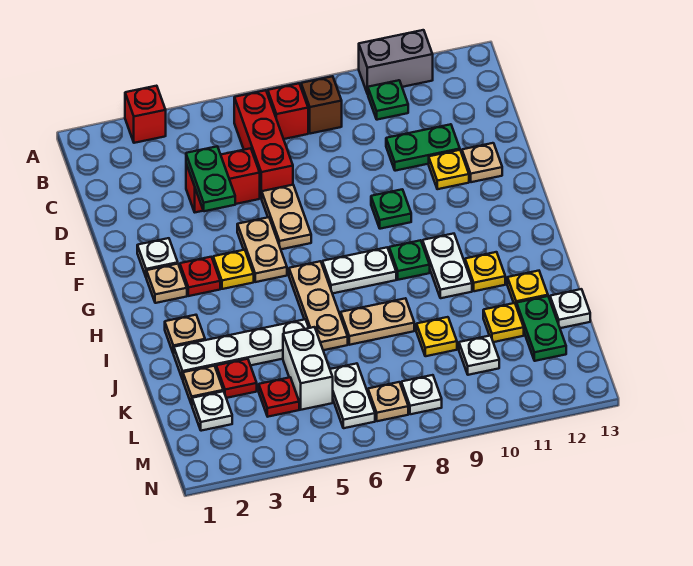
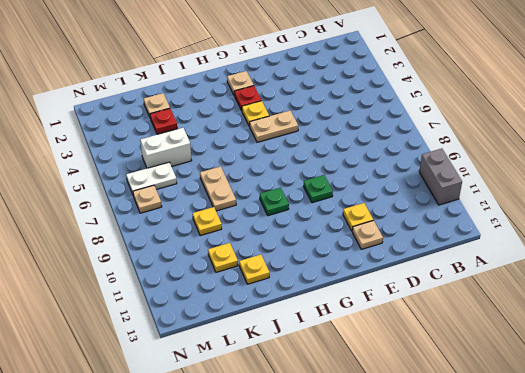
none -> red brick A3 level 1
none -> red brick B6:D6 level 1
none -> red brick B7 level 1
none -> brown brick B8 level 1

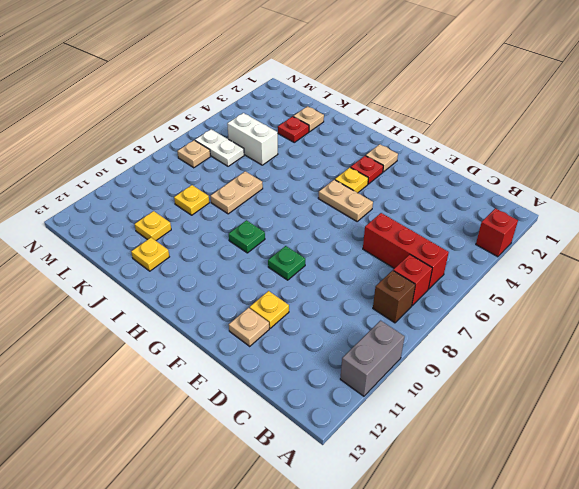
none -> green plate B10 level 1
none -> red brick D4:D5 level 1
none -> green plate D10:D11 level 1
none -> tan plate E6:F6 level 1

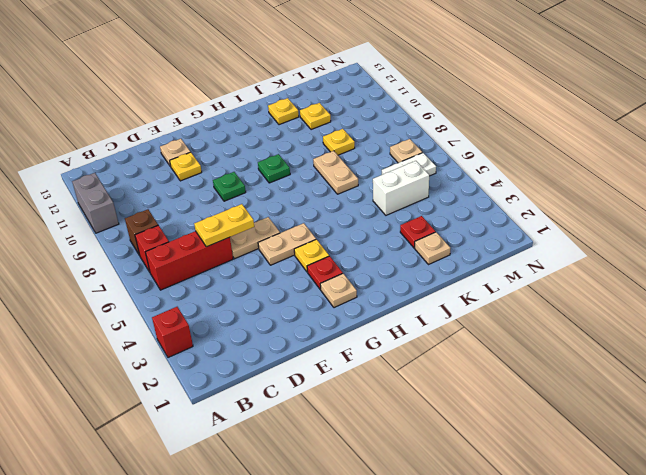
yellow plate D6:E6 level 2 -> none
none -> green plate B10 level 1
none -> red brick D4:D5 level 1
none -> green plate D10:D11 level 1
none -> white plate F2 level 1

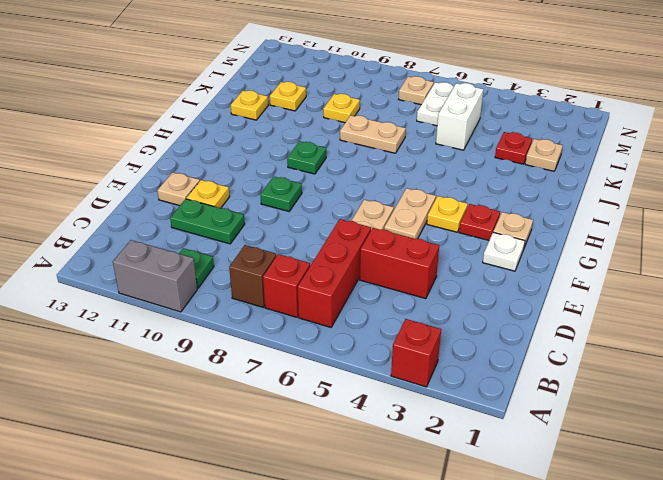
none -> tan plate H6:J6 level 1
none -> white plate H7:H8 level 1
none -> white plate H10:I10 level 1
none -> tan plate I2 level 1

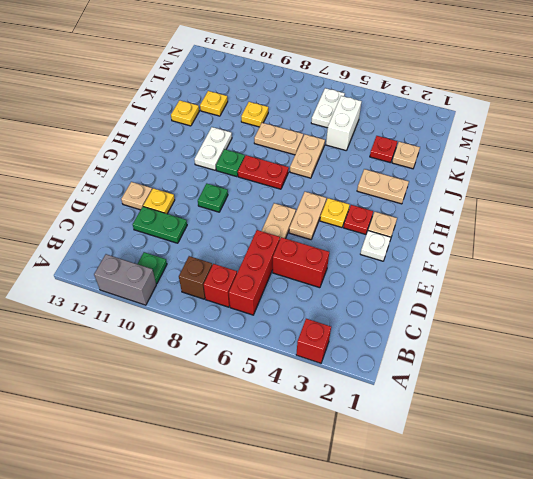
red plate H7:H8 level 1 -> white plate H7:H8 level 1
tan plate I2:I3 level 1 -> tan plate I2 level 1
tan plate I6:J6 level 1 -> tan plate H6:J6 level 1
none -> yellow plate I11 level 1
none -> white plate J2:J5 level 1
none -> green plate K12:L12 level 1
none -> white plate K13 level 1

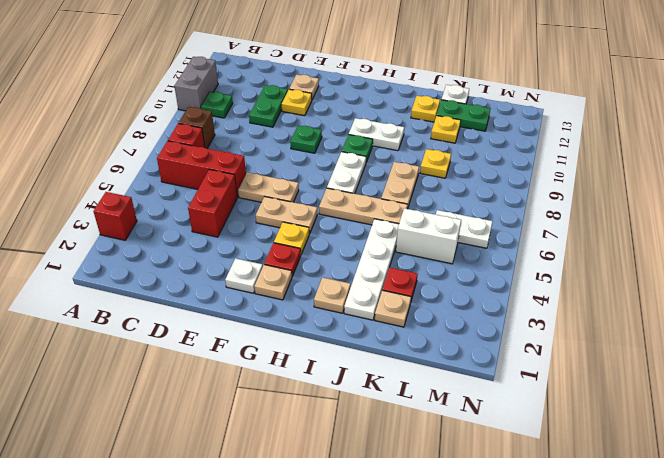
none -> yellow plate I11 level 1
none -> white plate L2 level 1
none -> red plate L4 level 1
none -> white plate L10 level 1

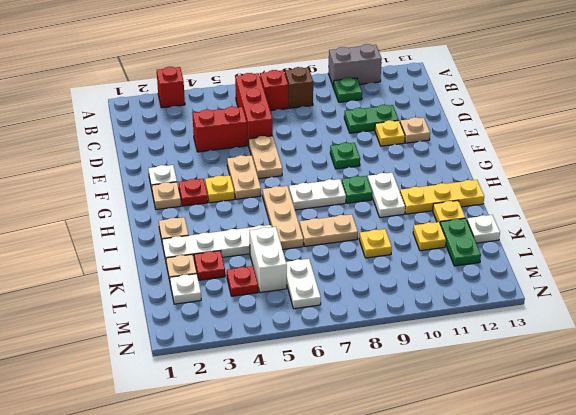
yellow plate I11:I13 level 1 -> yellow plate I11 level 1
none -> white plate L10 level 1
none -> tan plate M7 level 1
none -> white plate M8 level 1
none -> green plate D4:E4 level 2

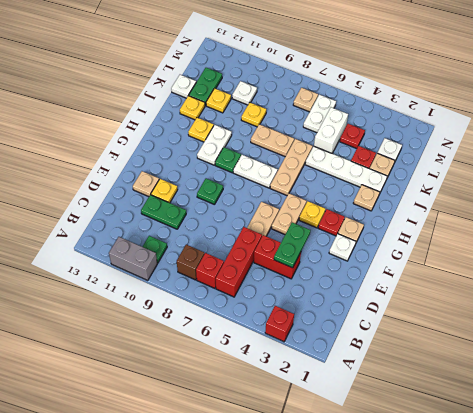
none -> white plate M8 level 1

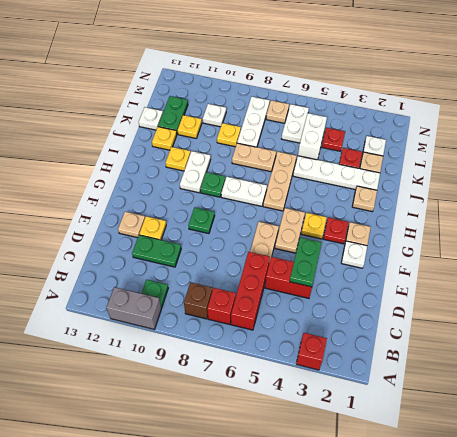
white plate K8:M8 level 1 -> white plate M8 level 1

